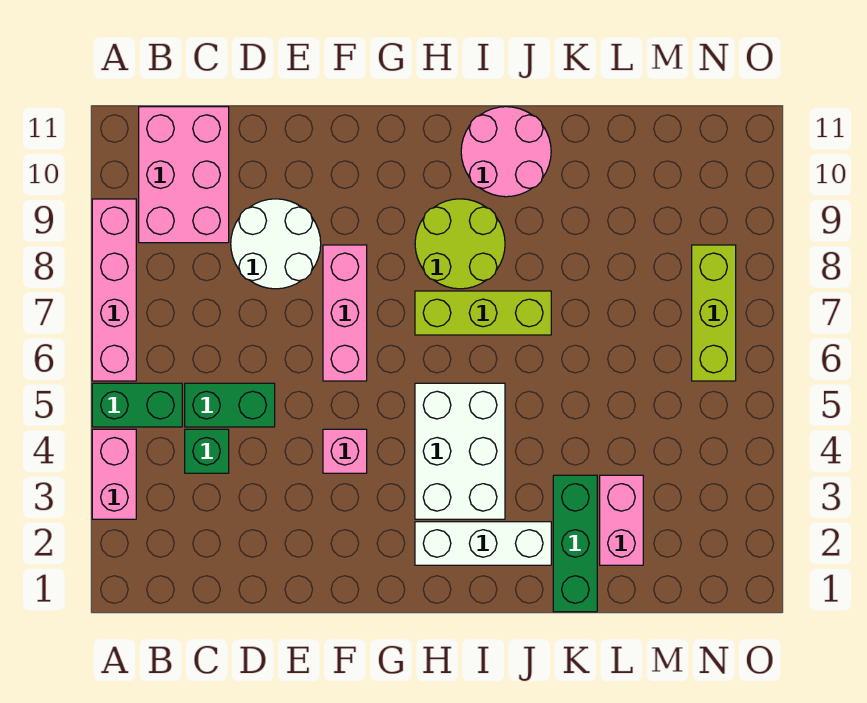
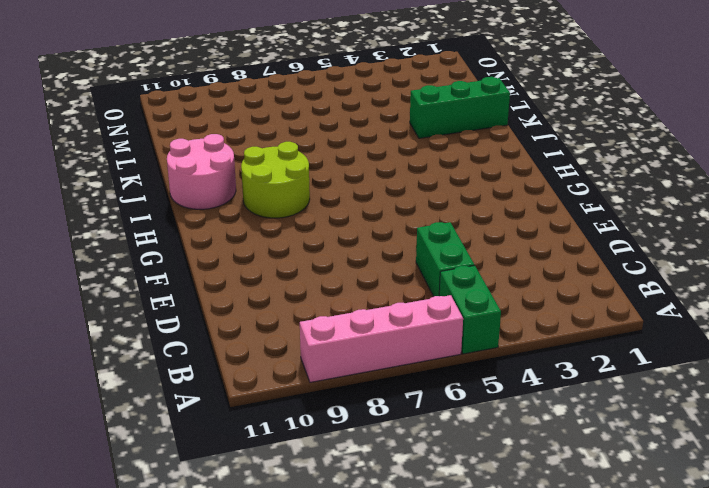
none -> pink brick A3:A4 level 1
none -> pink brick B9:C11 level 1
none -> green brick C4 level 1

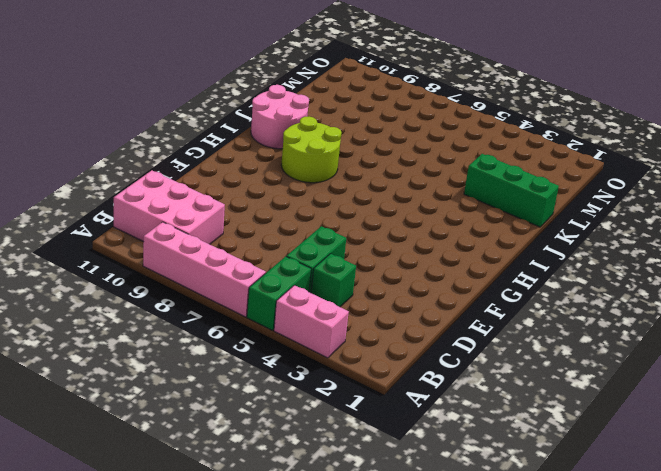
none -> white round brick D8:E9 level 1
none -> pink brick F4 level 1
none -> pink brick F6:F8 level 1

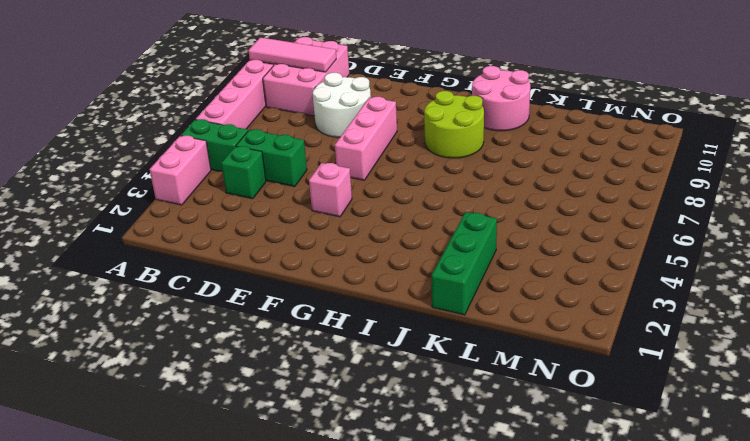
pink tile A10:C10 level 2 -> none
none -> white brick H2:J2 level 1
none -> white brick H3:I5 level 1
none -> lime brick H7:J7 level 1

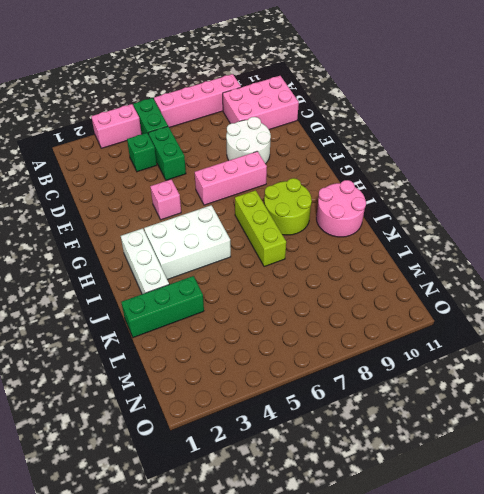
none -> pink brick L2:L3 level 1
none -> lime brick N6:N8 level 1

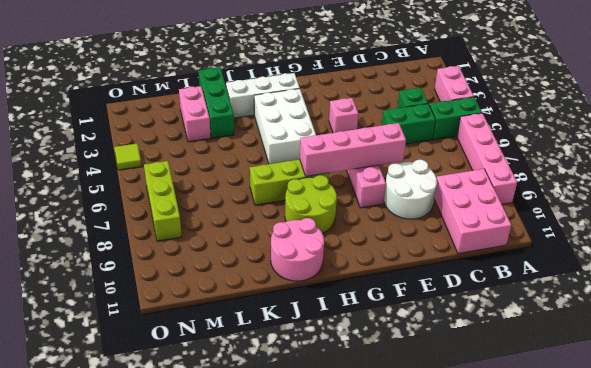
pink brick E7:H7 level 2 -> none
lime tile O4 level 1 -> none

